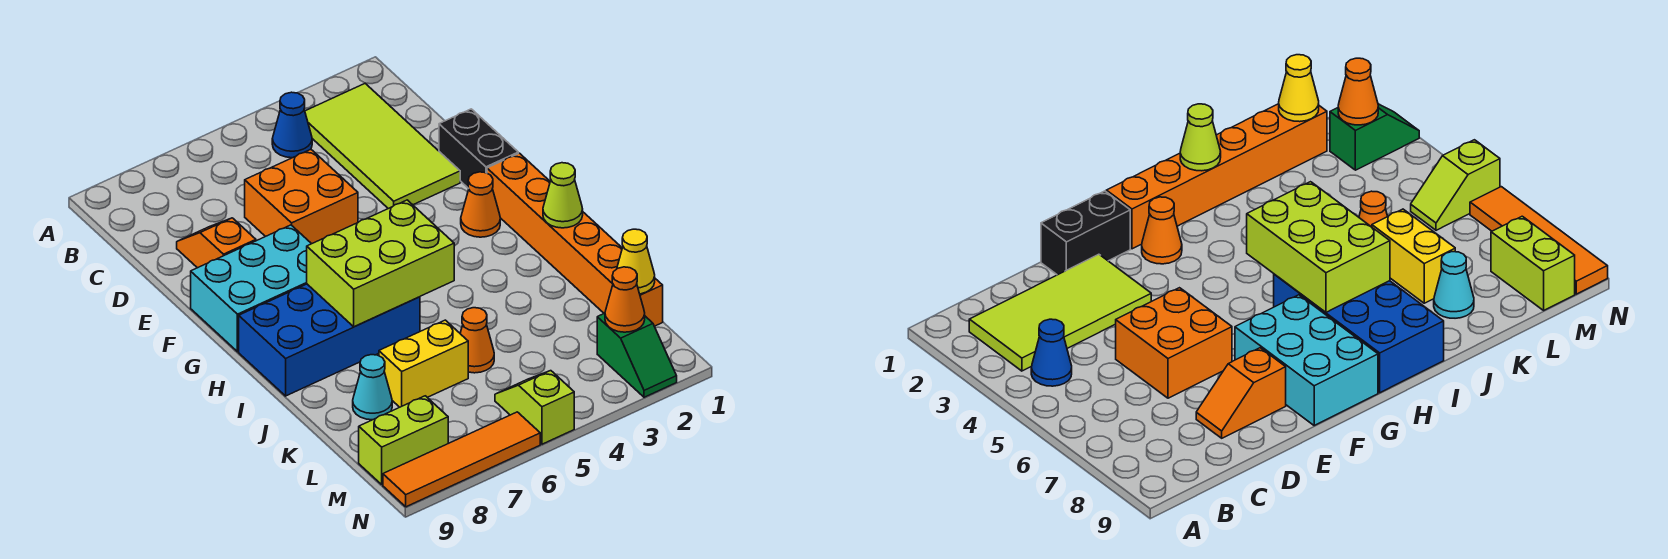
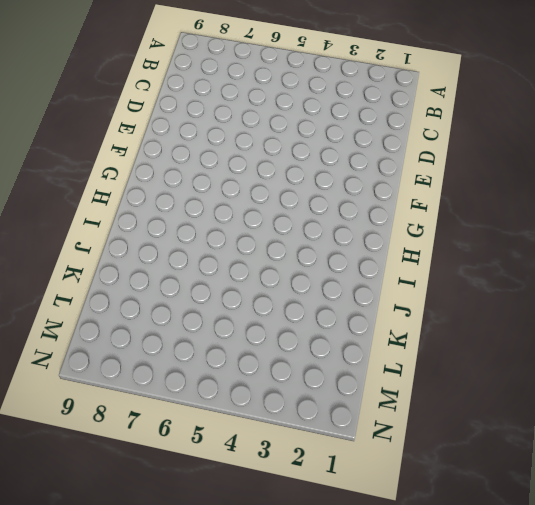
none -> lime tile B2:E3 level 1
none -> blue cone B4 level 1
none -> orange brick D5:E6 level 1

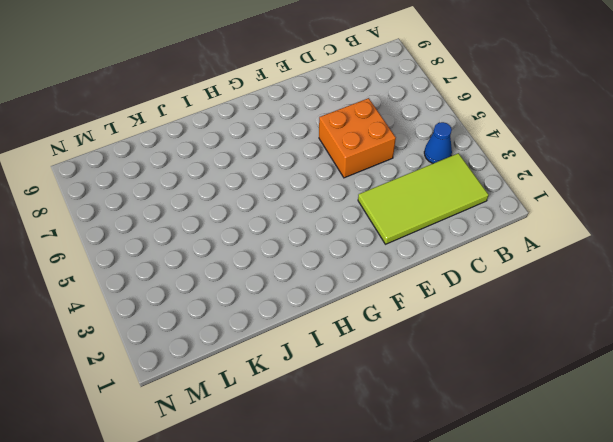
none -> orange slope D8:E8 level 1 top E
none -> black brick E1:F1 level 1
none -> cyan brick F7:G9 level 1

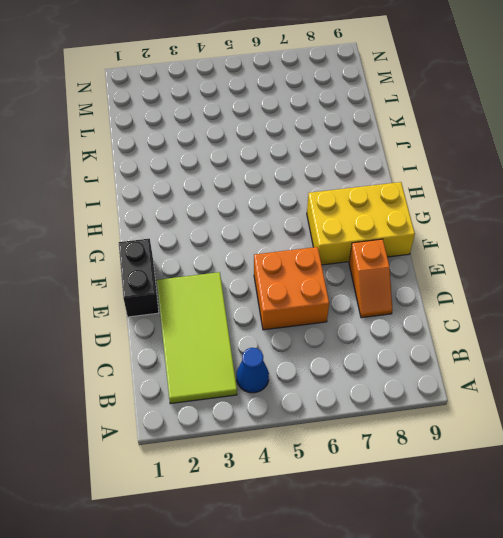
yellow brick F7:G9 level 1 -> cyan brick F7:G9 level 1
none -> orange brick G1:L1 level 1
none -> orange cone G2 level 1
none -> blue brick H6:I9 level 1

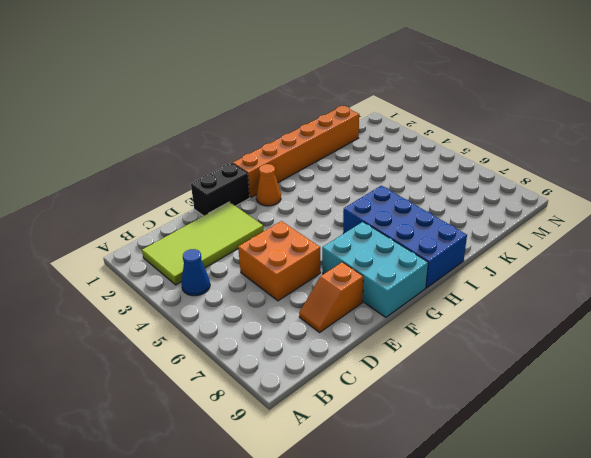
none -> orange cone K5 level 1
none -> yellow brick K6:K7 level 1
none -> cyan cone K8 level 1

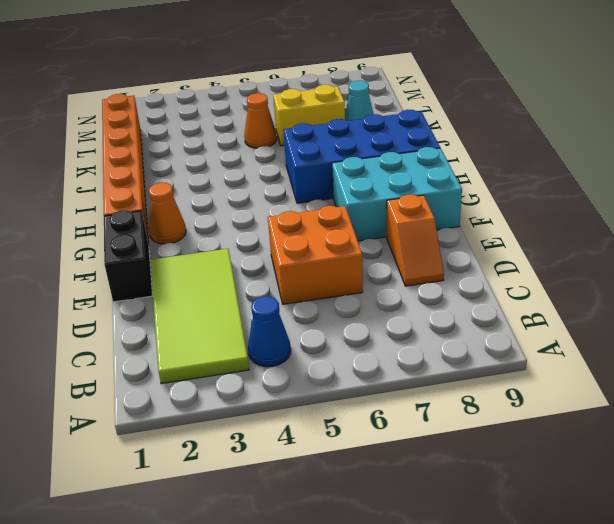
none -> green slope M2:N2 level 1 top M
none -> lime slope M5:N5 level 1 top N
none -> lime brick M8:M9 level 1

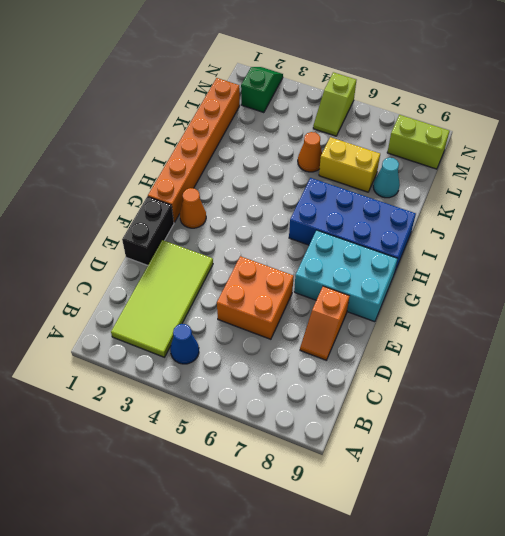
none -> orange tile N6:N9 level 1
none -> lime brick H5:I7 level 2
none -> lime cone I1 level 2

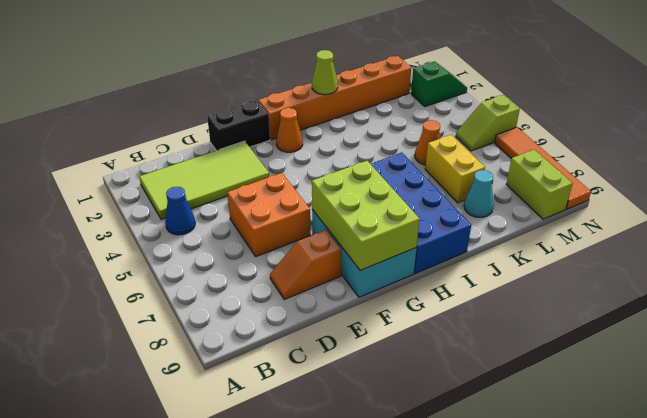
lime brick F7:G9 level 2 -> lime brick H5:I7 level 2
none -> yellow cone L1 level 2
none -> orange cone M2 level 2

